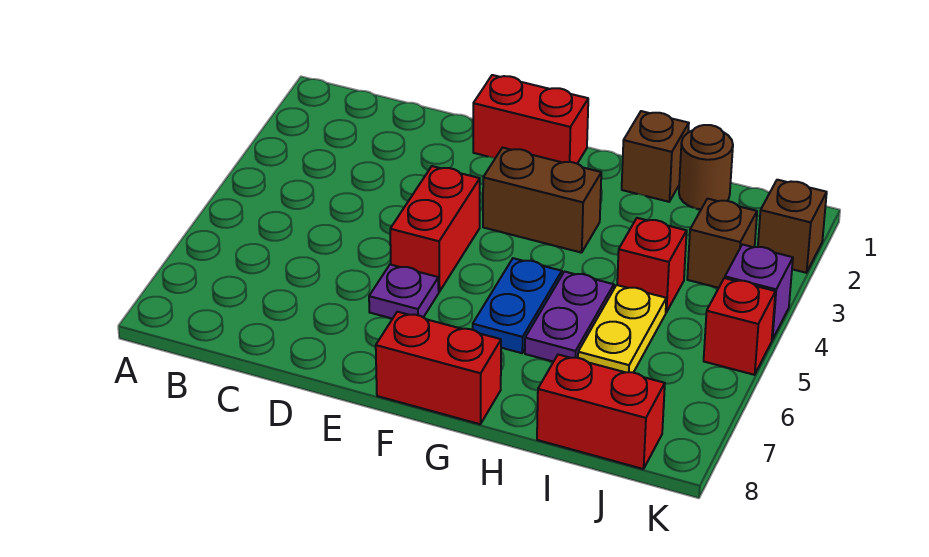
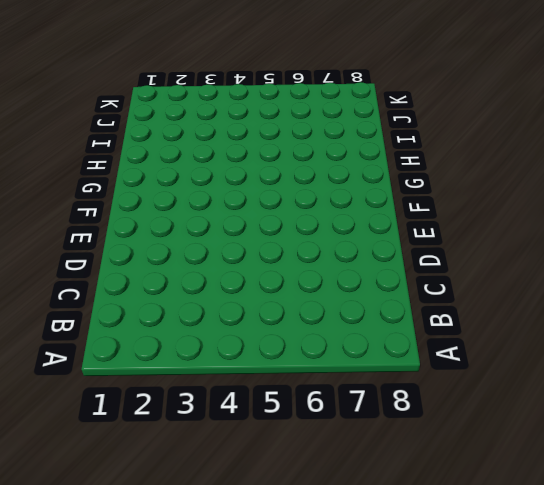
none -> red brick E1:F1 level 1
none -> red brick E4:E5 level 1
none -> purple plate E6 level 1

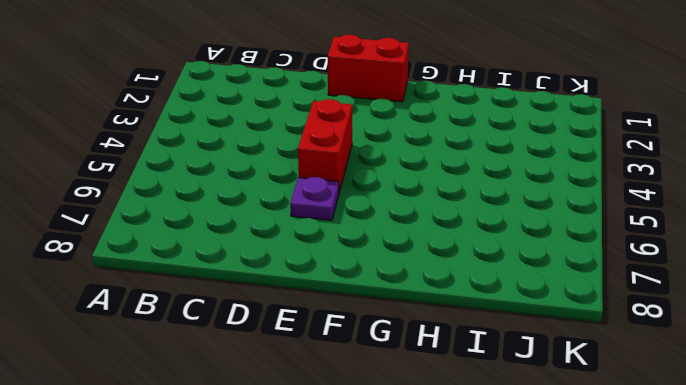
none -> brown brick F3:G3 level 1
none -> red brick F8:G8 level 1
none -> blue plate G5:G6 level 1

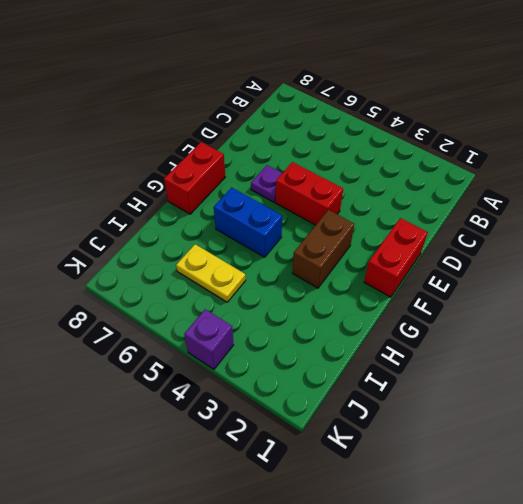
blue brick G5:G6 level 1 -> blue plate G5:G6 level 1
none -> brown brick H1 level 1
none -> purple plate H5:H6 level 1
none -> brown round brick I1 level 1

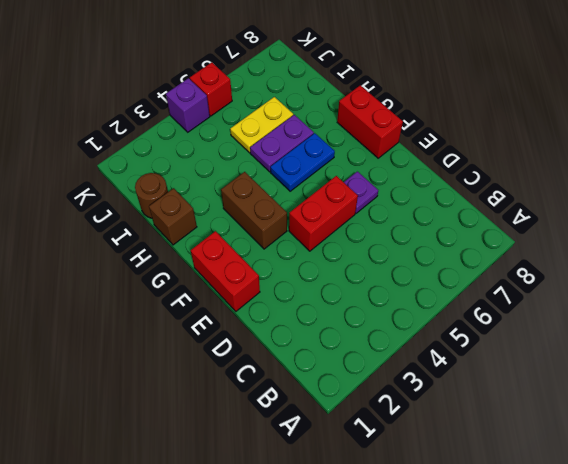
none -> red brick I4 level 1
none -> red brick I8:J8 level 1
none -> brown brick J3 level 1

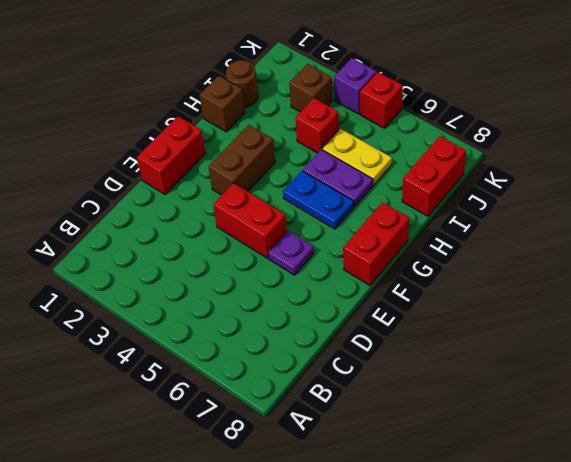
none -> brown brick K2 level 1

